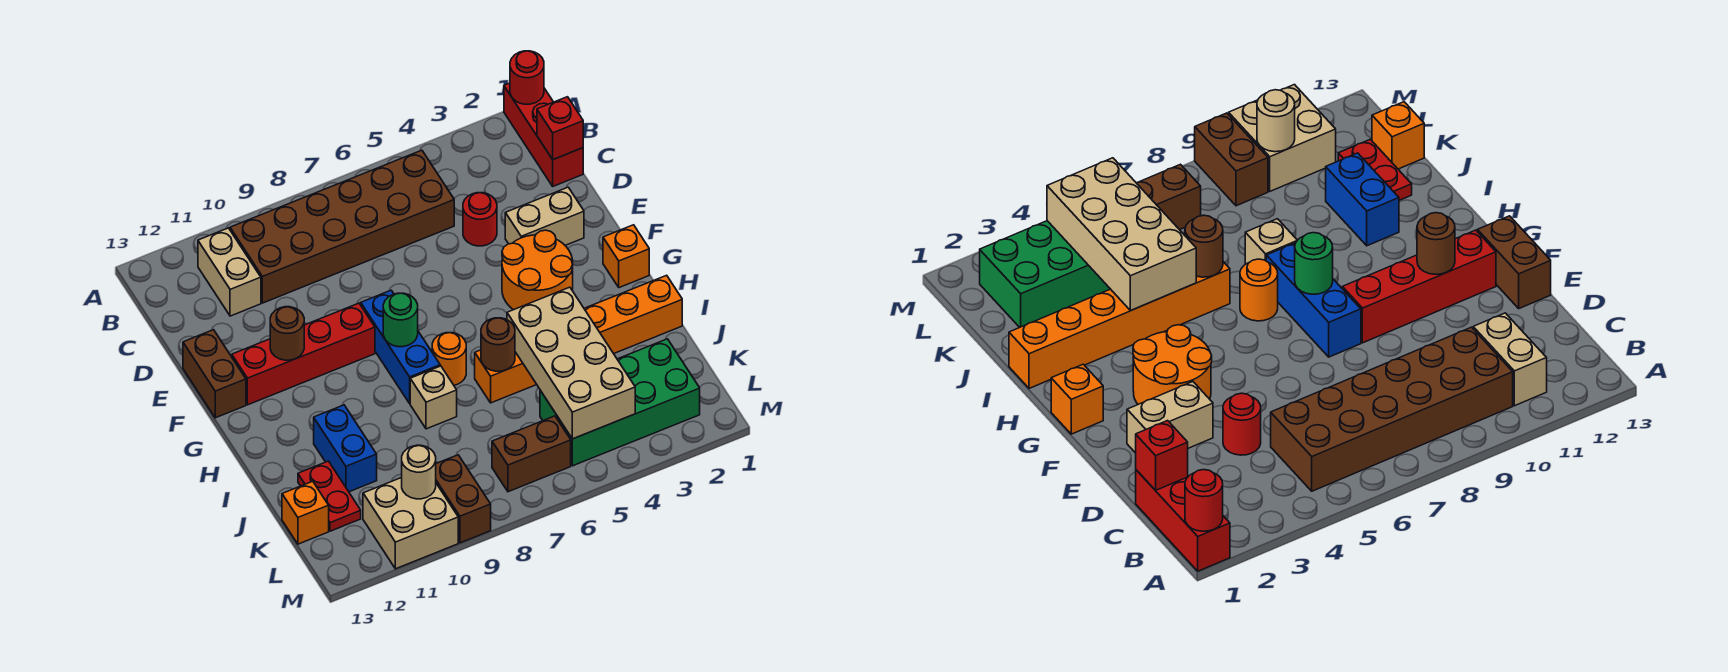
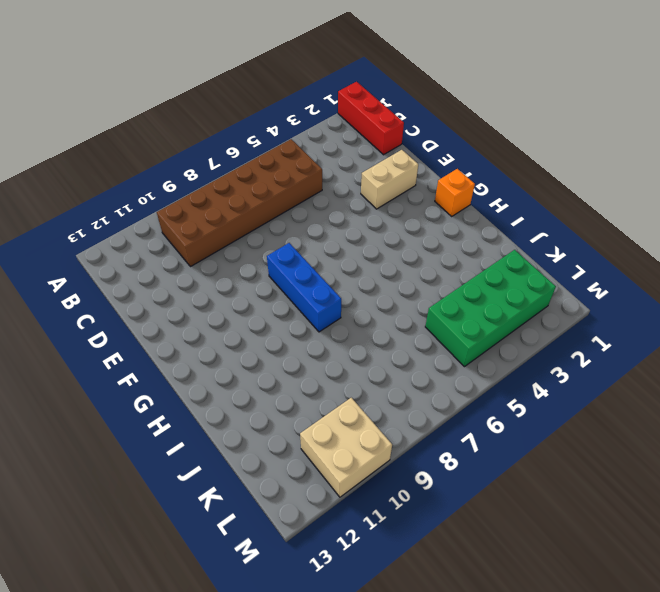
none -> tan brick B11:C11 level 1
none -> red round brick D4 level 1
none -> brown brick E13:F13 level 1

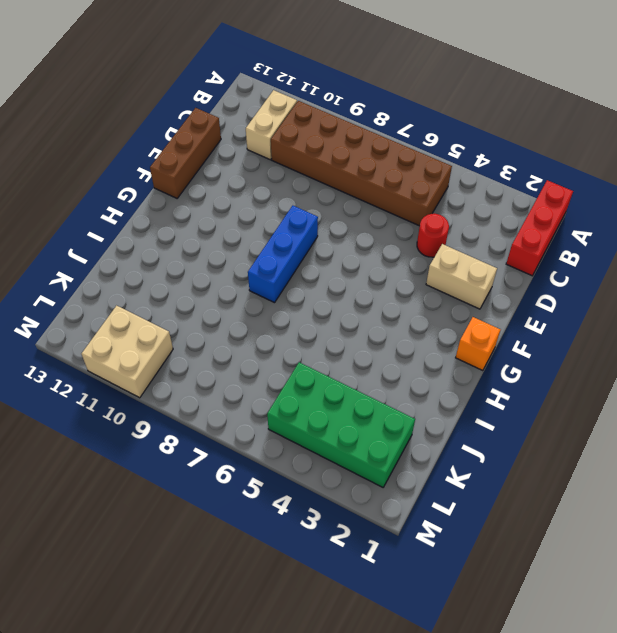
brown brick D13:F13 level 1 -> brown brick E13:F13 level 1
none -> orange round brick F3:G4 level 1
none -> red brick F9:F12 level 1
none -> orange round brick H7 level 1

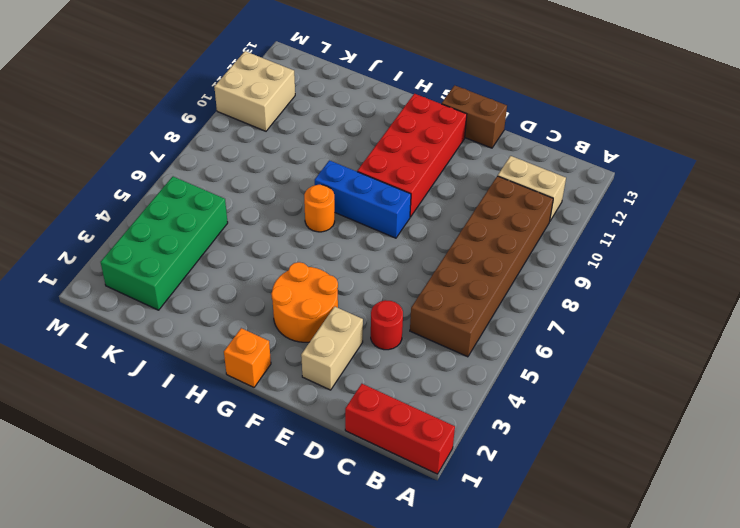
red brick F9:G12 level 1 -> red brick F9:F12 level 1
none -> orange brick I1:I6 level 1
none -> tan brick I8 level 1
none -> blue brick I11:J11 level 1

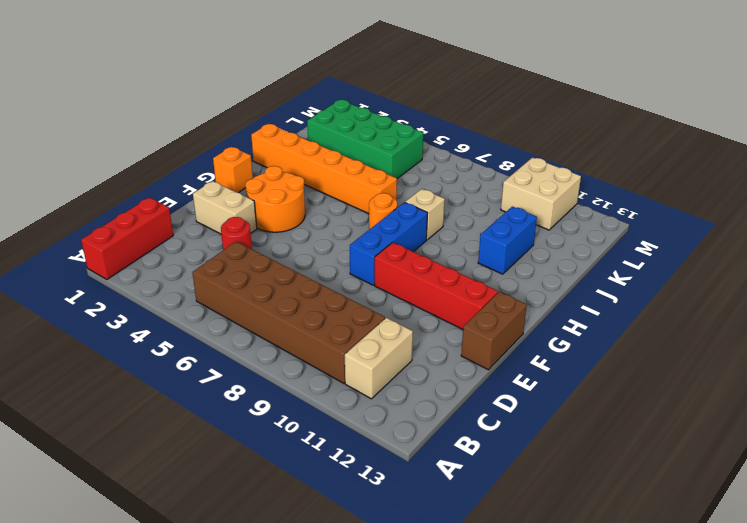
none -> red plate J12:K12 level 1
none -> orange brick K13 level 1
none -> brown brick L6:L7 level 1

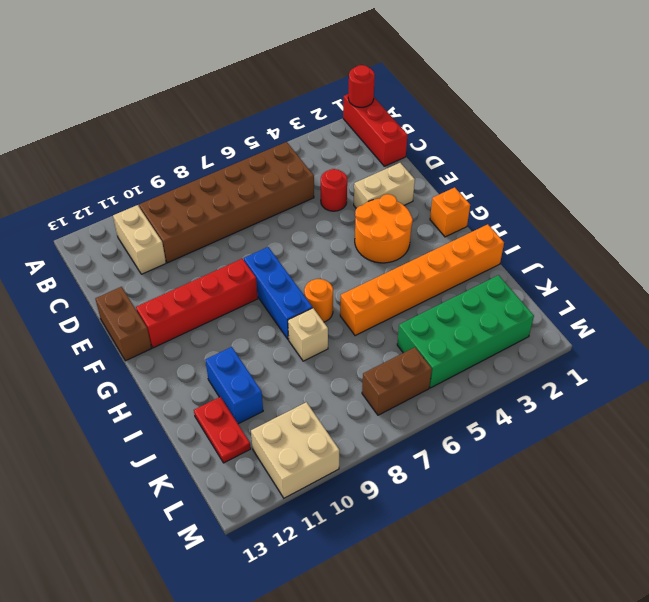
none -> orange brick K13 level 1
none -> brown brick L9:M9 level 1
none -> red brick C1 level 2

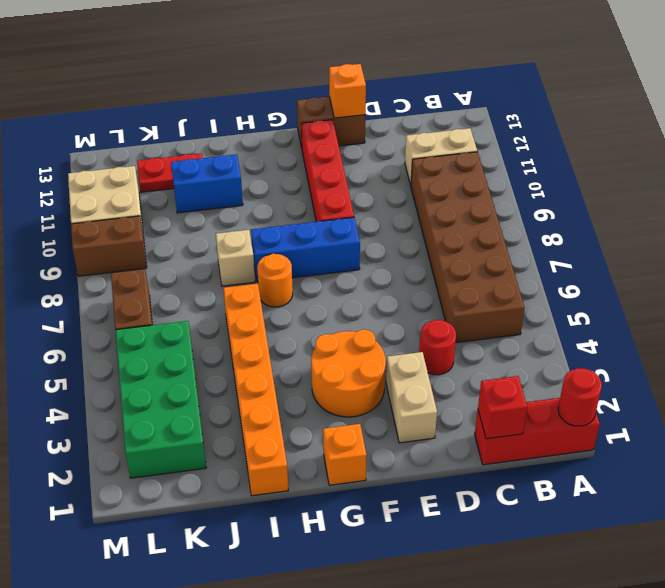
orange brick E13 level 2 -> orange brick K13 level 1
none -> brown round brick F11 level 2
none -> green round brick G8 level 2
none -> tan brick I4:L5 level 2

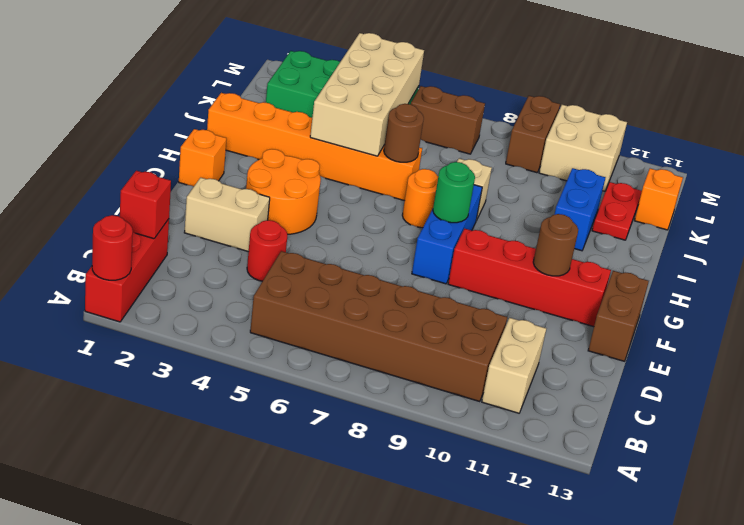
none -> tan round brick L10 level 2

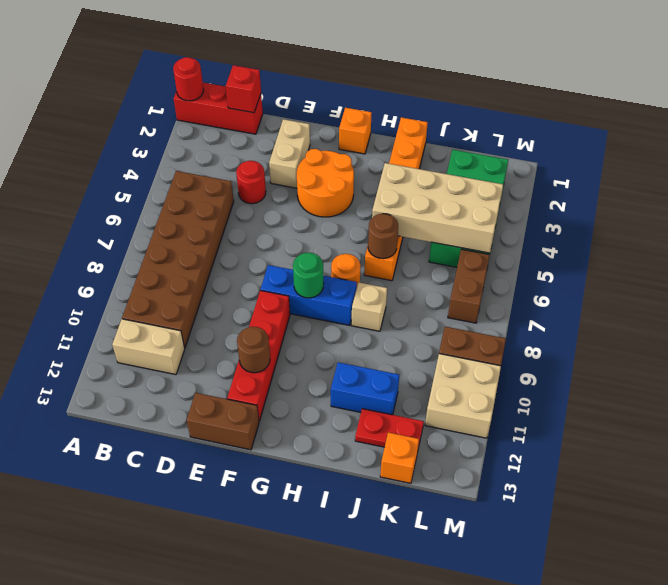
none -> tan round brick L10 level 2

